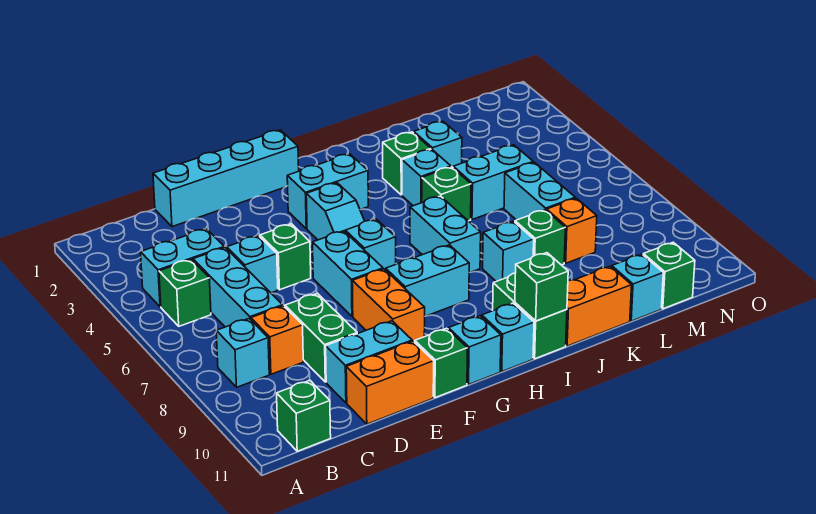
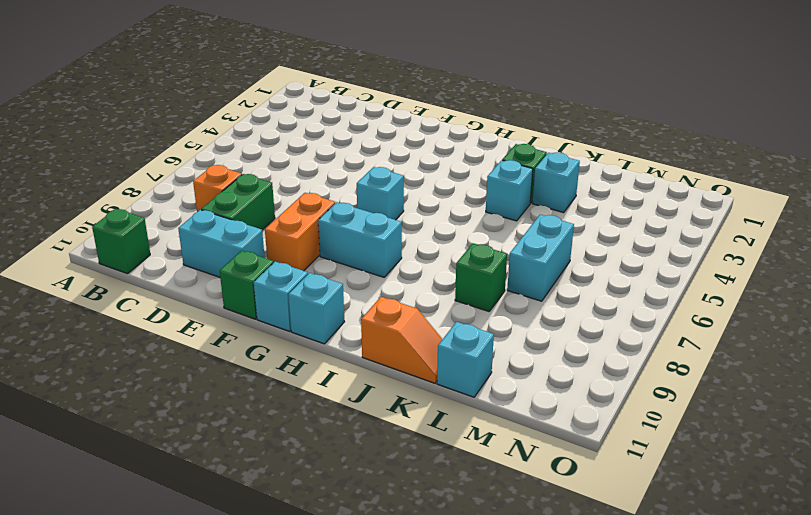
orange slope J11:K11 level 1 top J -> orange brick J11:K11 level 1
none -> cyan brick B4:C4 level 1
none -> green brick B5 level 1
none -> cyan brick B8 level 1
none -> cyan brick C5:C7 level 1

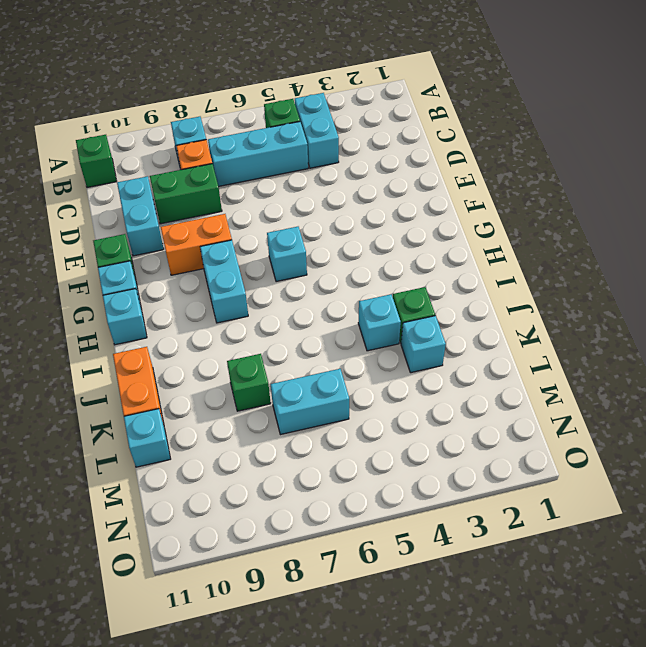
none -> cyan brick D1:G1 level 1
none -> cyan brick D5 level 1
none -> orange brick D11:E11 level 1
none -> green brick E5 level 1

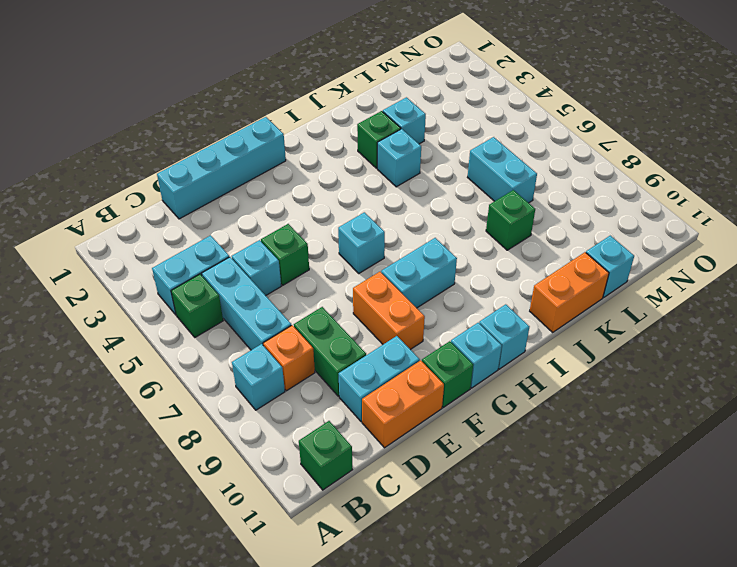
none -> cyan brick F6:F7 level 1
none -> cyan brick G3:H3 level 1
none -> cyan slope G4:G5 level 1 top 4
none -> cyan brick I6:I7 level 1

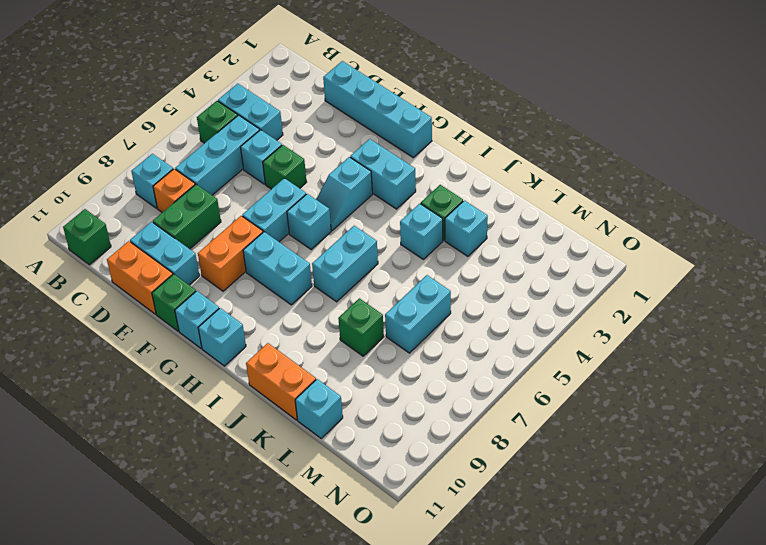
none -> green brick I10:I11 level 1
none -> green brick J5 level 1
none -> cyan brick J8 level 1
none -> cyan brick K5:L5 level 1

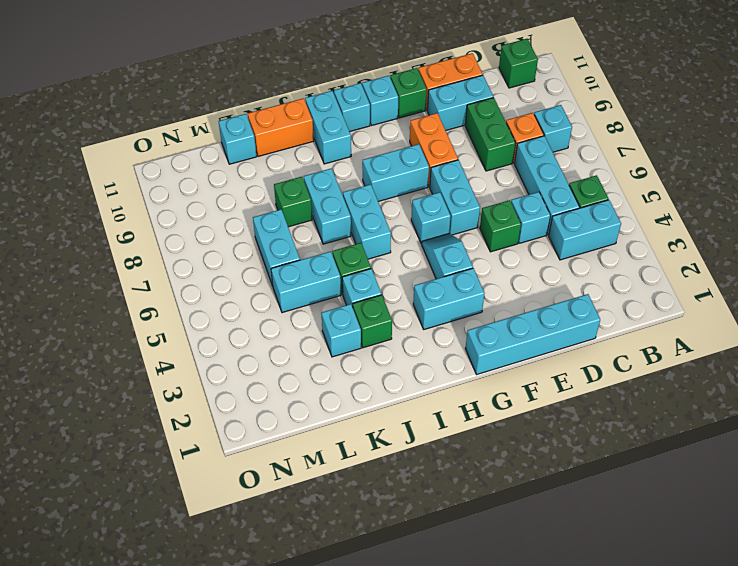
cyan brick I10:I11 level 1 -> green brick I10:I11 level 1
cyan brick J7:J8 level 1 -> cyan brick J8 level 1
none -> orange brick L8 level 1
none -> green brick M11 level 1
none -> green brick I11 level 2

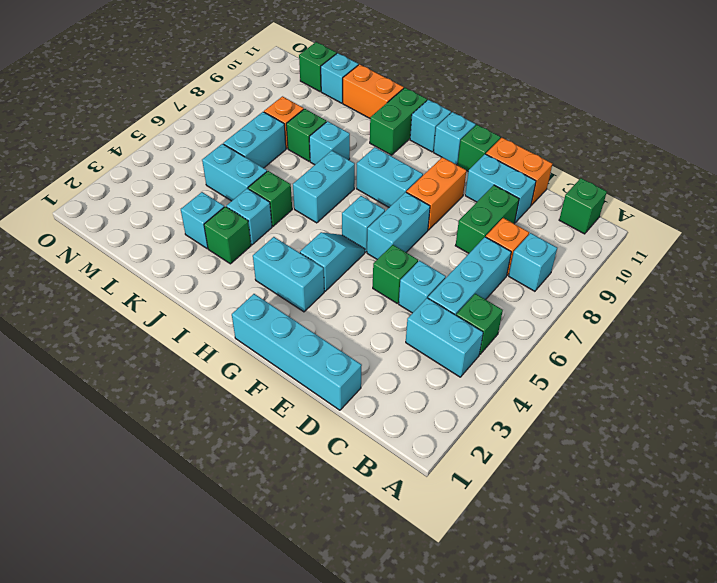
none -> green brick I11 level 2

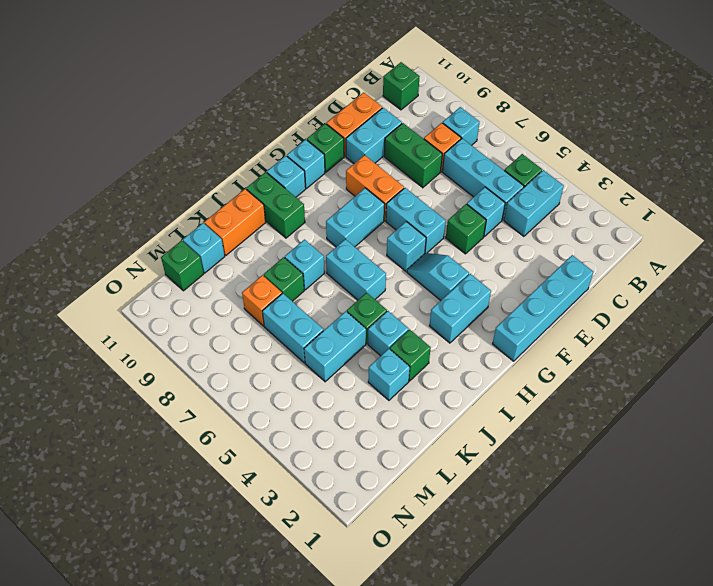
none -> green brick I11 level 2

